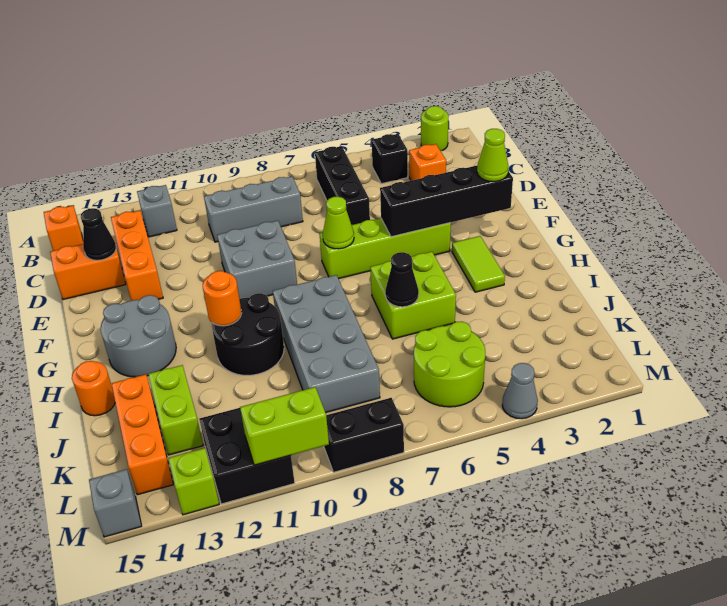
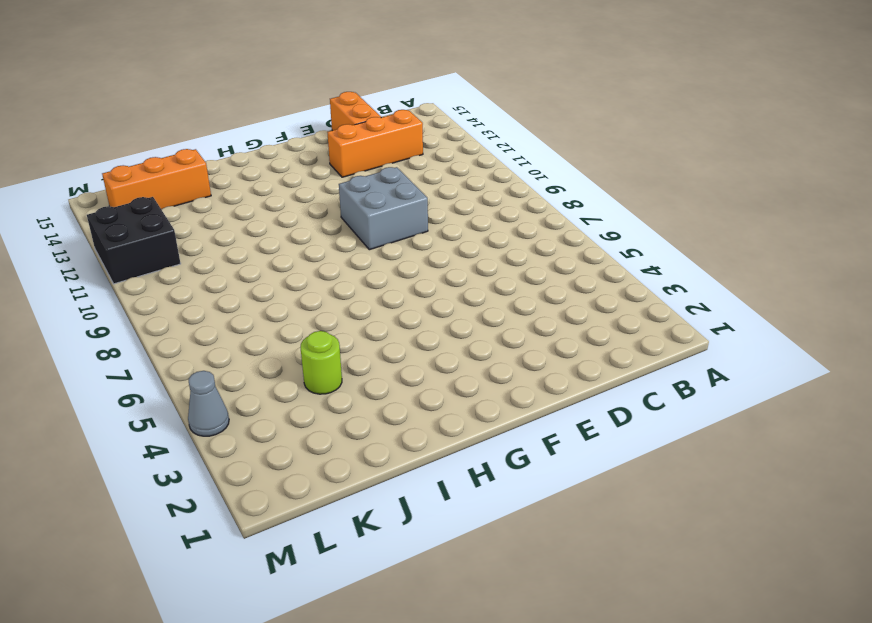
lime round brick J4 level 1 -> lime round brick A2 level 1
none -> black brick B4 level 1
none -> black brick B6:D6 level 1
none -> grey brick B12 level 1
none -> orange brick B15 level 1

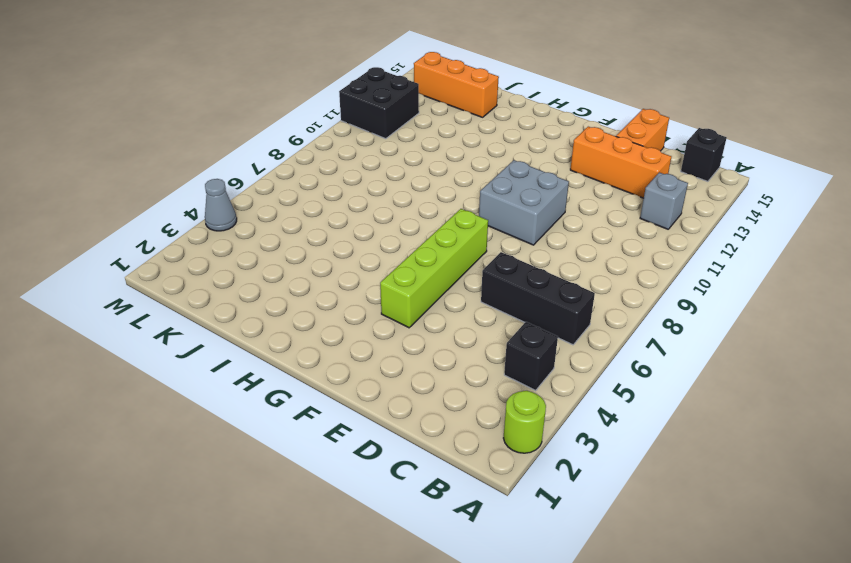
black brick B15 level 1 -> orange brick B15 level 1
none -> orange brick C3 level 1
none -> grey brick C8:C10 level 1
none -> lime tile G3:H3 level 1
none -> grey round brick G13:H14 level 1

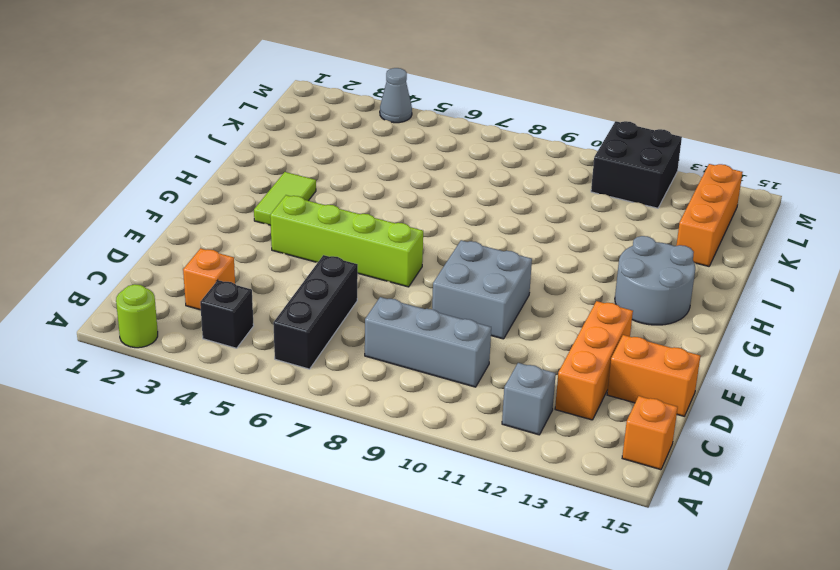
none -> lime brick H5:I6 level 1
none -> grey brick H8:K9 level 1
none -> black round brick H10:I11 level 1
none -> orange round brick I15 level 1

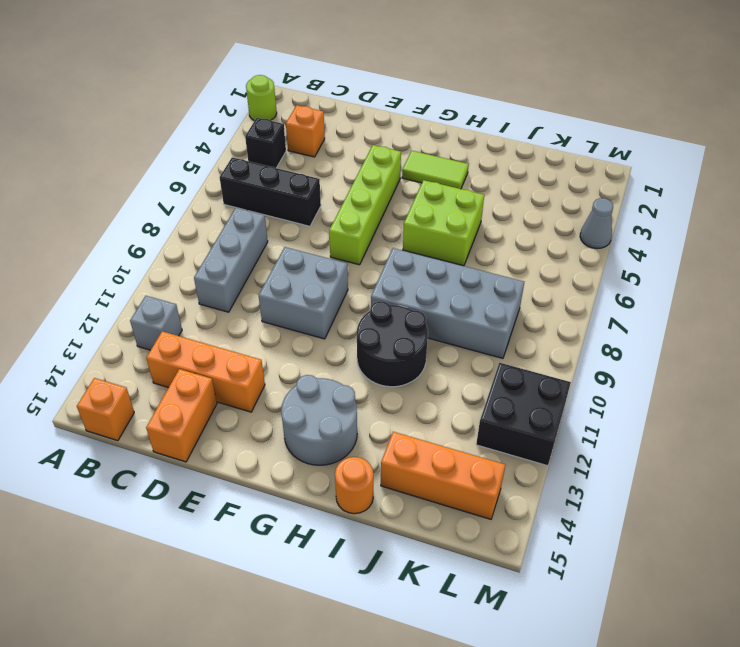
none -> lime brick J13:K13 level 1
none -> lime round brick K5:L6 level 1
none -> black brick M8:M9 level 1
none -> lime brick M13 level 1

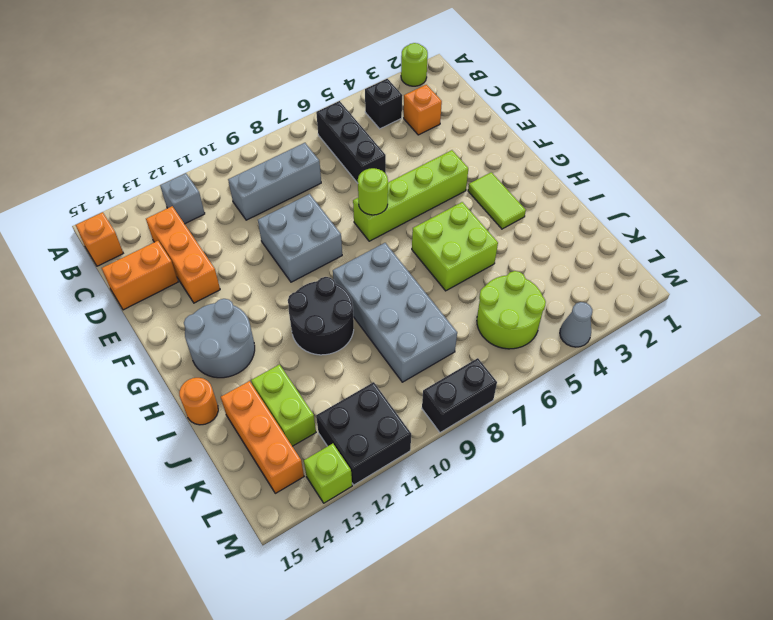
lime round brick F7 level 2 -> lime cone F7 level 2
none -> grey brick M15 level 1
none -> black cone D14 level 2
none -> black brick F2:F5 level 2
none -> orange round brick H11 level 2

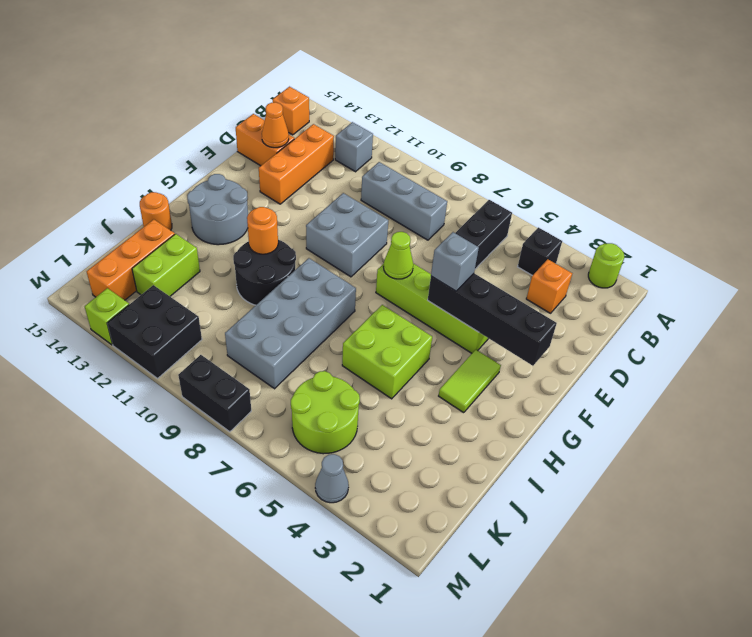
orange cone D14 level 2 -> black cone D14 level 2
grey brick F5 level 3 -> grey brick M15 level 1
none -> black cone I6 level 2
none -> lime brick M10:M11 level 2
none -> lime cone F2 level 3

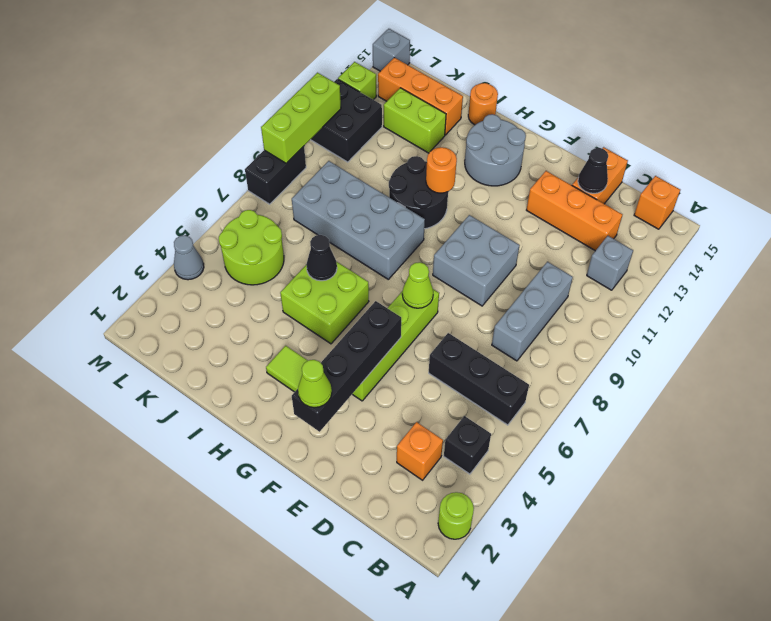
lime brick M9:M11 level 2 -> lime brick M10:M11 level 2

